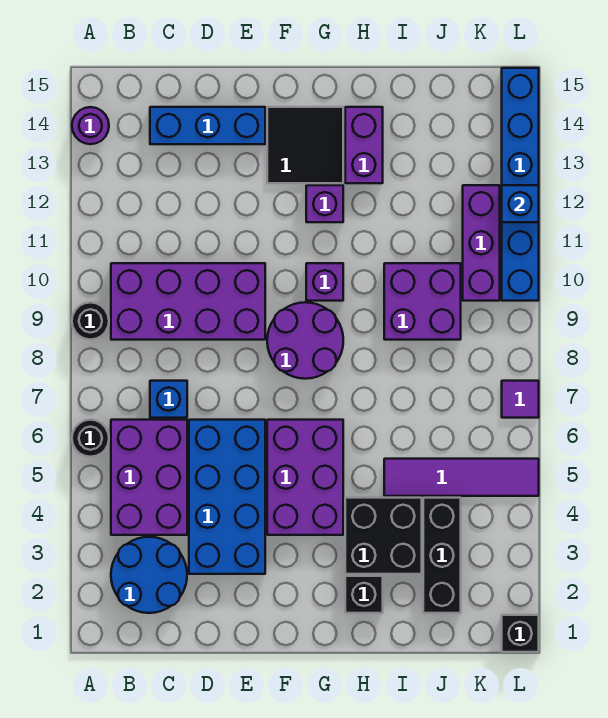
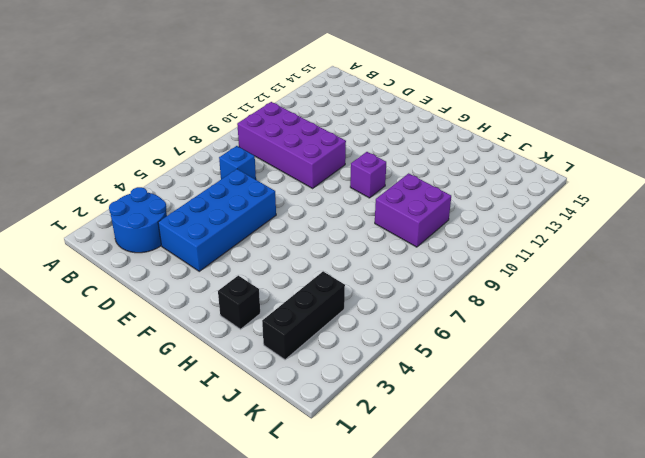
none -> black round brick A6 level 1
none -> black round brick A9 level 1
none -> purple round brick A14 level 1

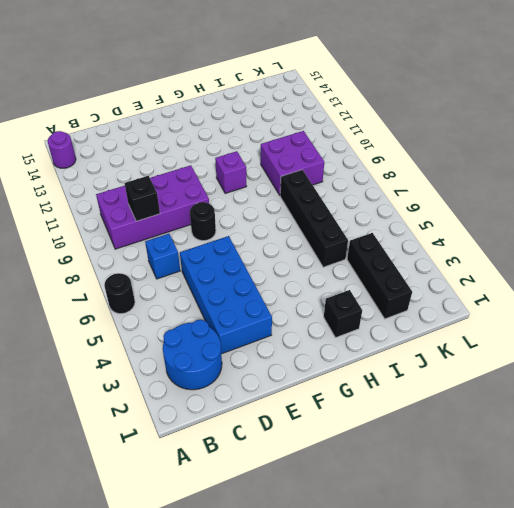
black brick C9 level 2 -> black brick L1 level 1
black round brick E8 level 1 -> black round brick A9 level 1
black brick I5:I8 level 1 -> purple tile I5:L5 level 1
none -> purple brick B4:C6 level 1
none -> blue brick C14:E14 level 1
none -> purple brick F4:G6 level 1

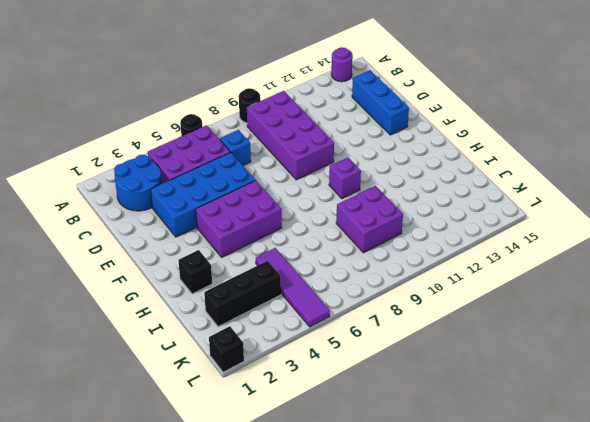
none -> purple round brick F8:G9 level 1
none -> black tile F13:G14 level 1
none -> purple brick G12 level 1

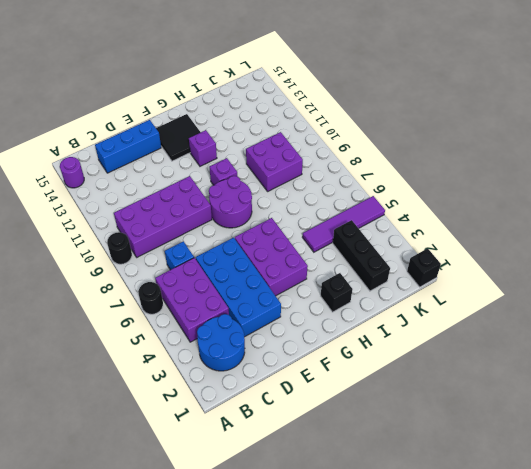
none -> black brick H3:I4 level 1
none -> purple brick H13:H14 level 1
none -> purple brick K10:K12 level 1

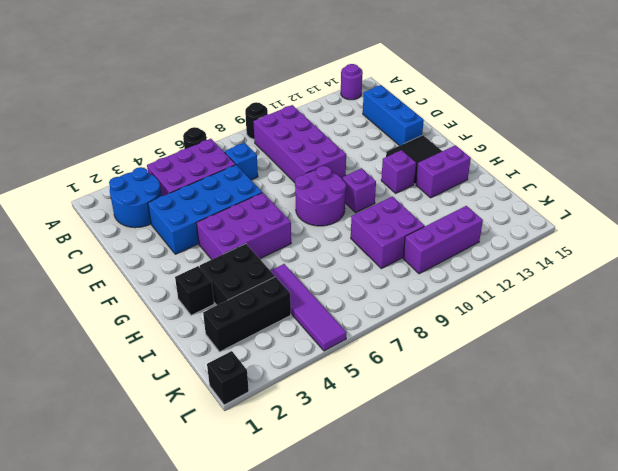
none -> purple tile L7 level 1
none -> blue brick L10:L15 level 1
none -> blue brick L12 level 2

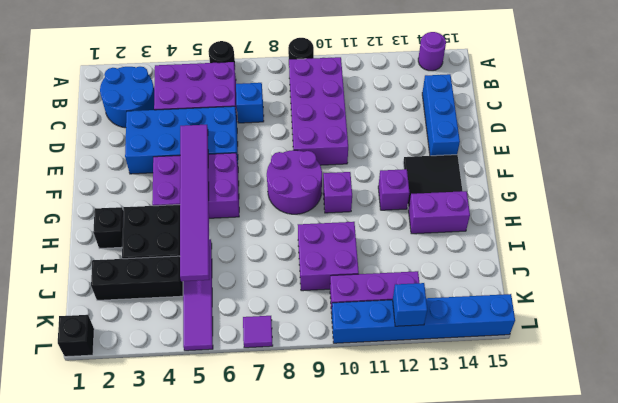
purple tile E5:J5 level 2 -> none

